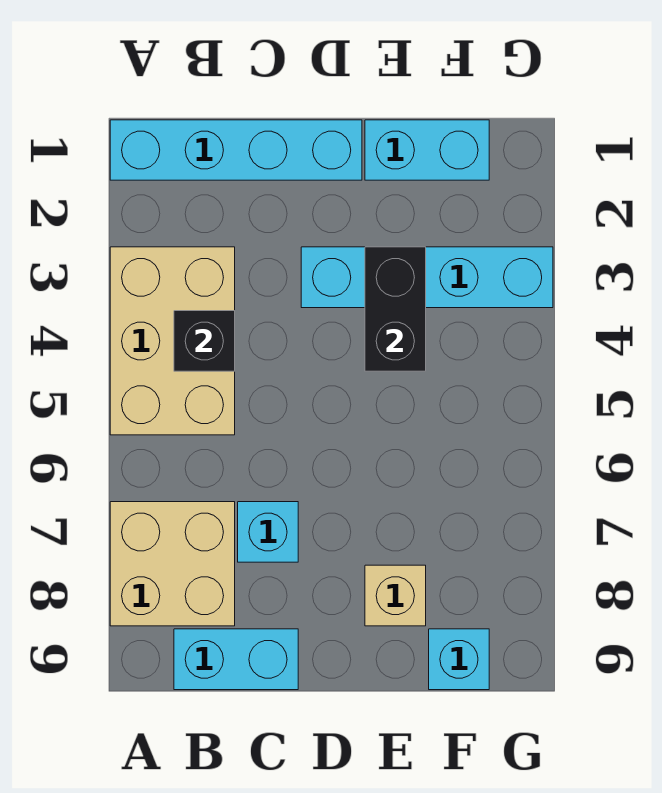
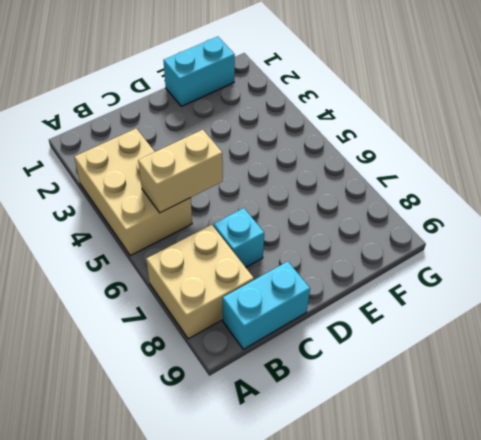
tan brick B5:C5 level 2 -> none
none -> cyan brick A1:D1 level 1
none -> cyan brick D3:G3 level 1

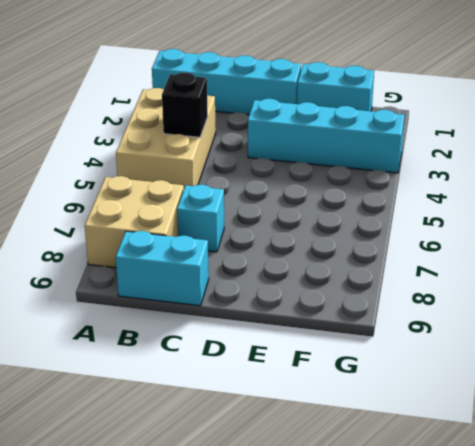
none -> tan brick E8 level 1
none -> cyan brick F9 level 1

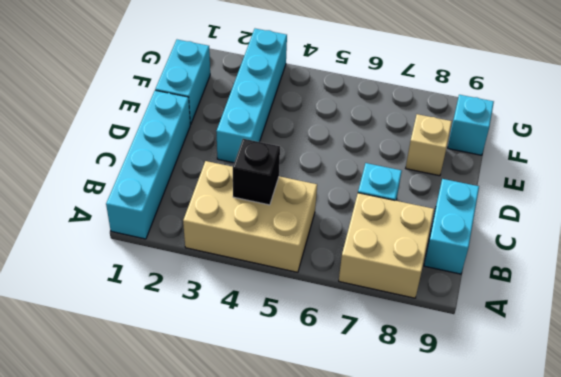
none -> black brick E3:E4 level 2

